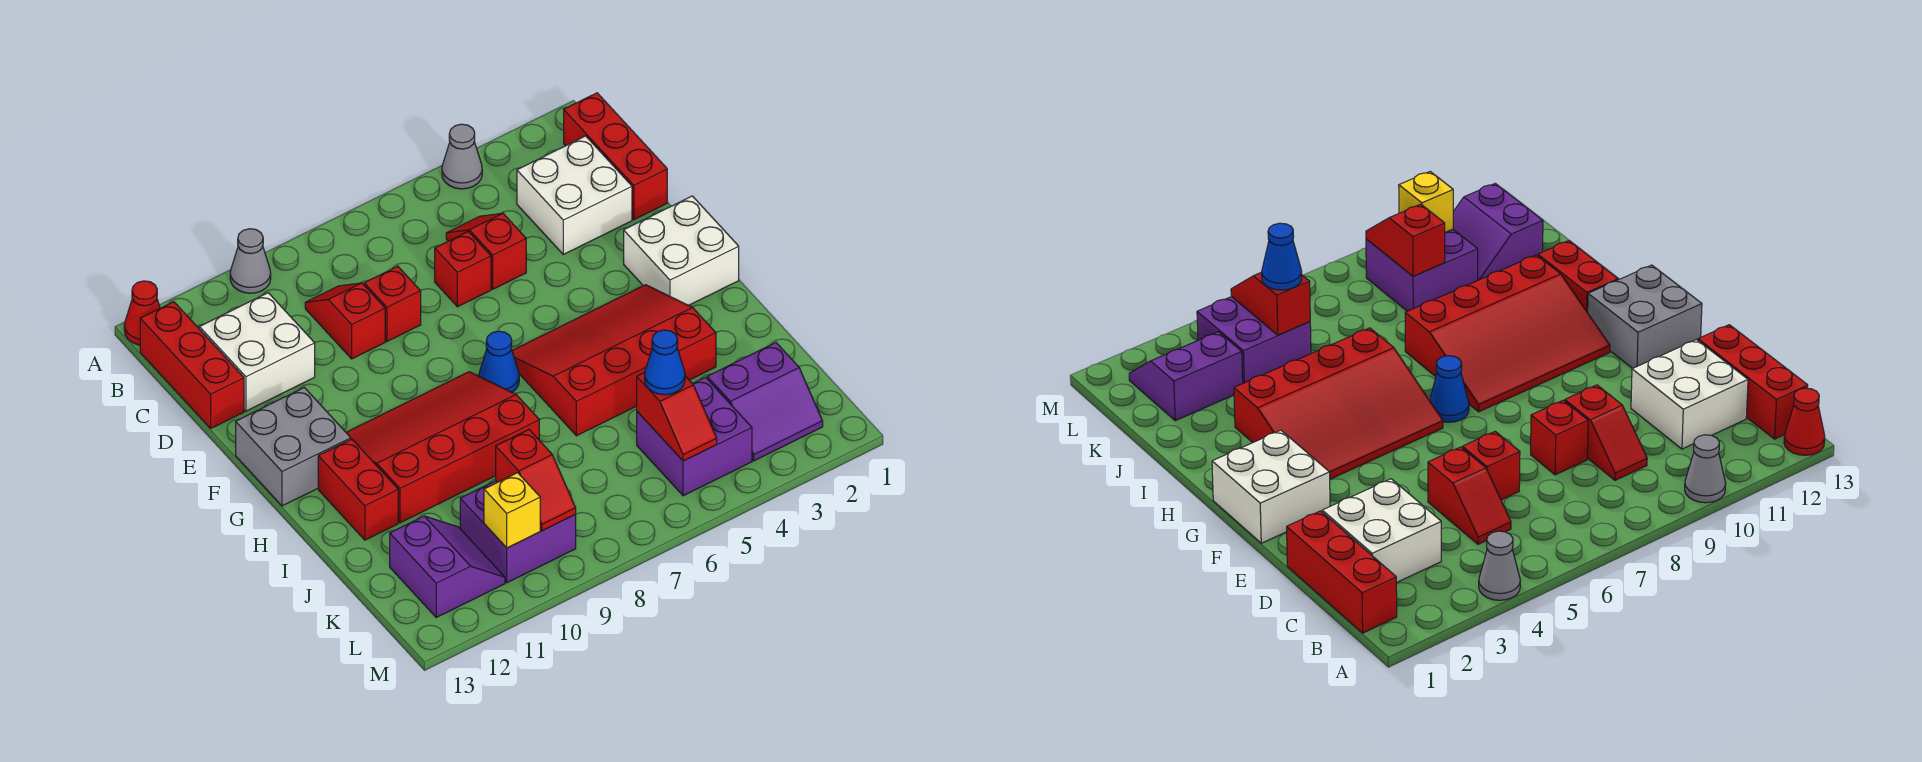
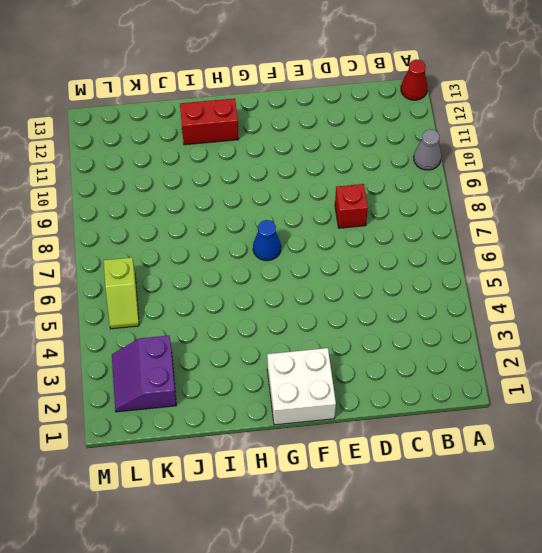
lime slope L5:L6 level 1 top 6 -> purple brick K4:L5 level 1
none -> grey cone A4 level 1
none -> red brick B1:D1 level 1
none -> red brick B13:D13 level 1

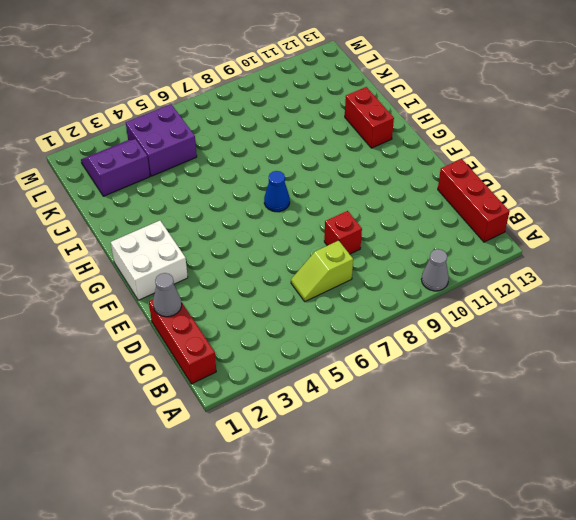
lime slope C6:C7 level 1 top 7 -> none
grey cone D1 level 2 -> grey cone A4 level 1
none -> red cone A13 level 1
none -> white brick C2:D3 level 1
none -> red slope C5:D5 level 1 top D

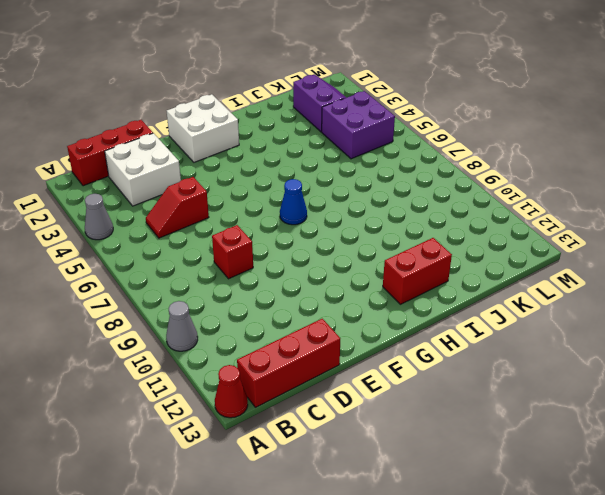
none -> red slope C9:D9 level 1 top D
none -> white brick C11:D12 level 1
none -> red brick D6 level 1

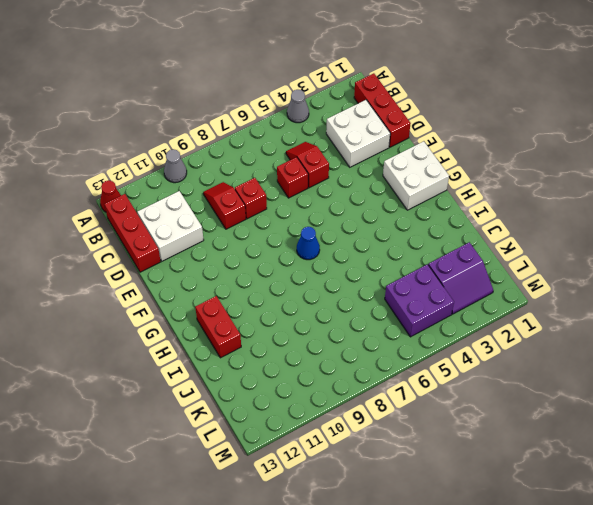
none -> grey brick F12:G13 level 1
none -> red slope G3:I6 level 1 top I
none -> red slope G8:I11 level 1 top I

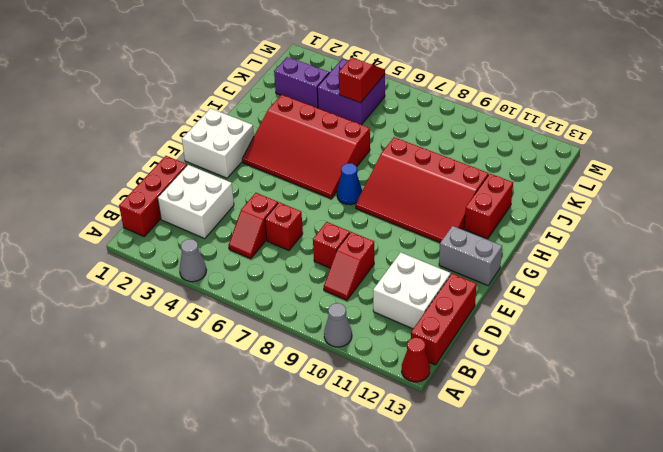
grey brick F12:F13 level 1 -> grey brick F12:G13 level 1
none -> purple brick K9:L10 level 1
none -> purple slope K11:L12 level 1 top 12
none -> red slope K9:L9 level 2 top K

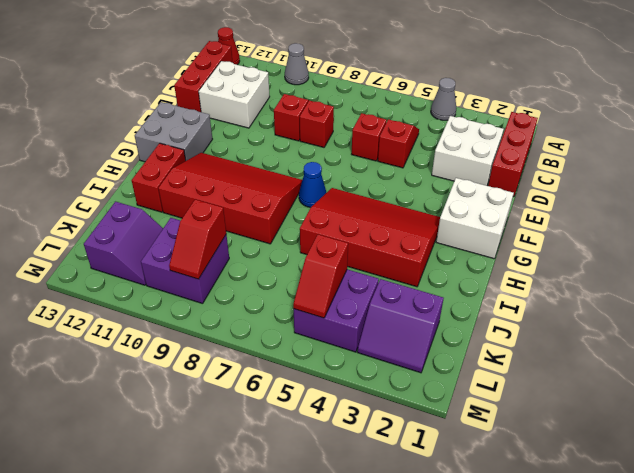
none -> yellow brick L10 level 2
none -> blue cone K5 level 3

